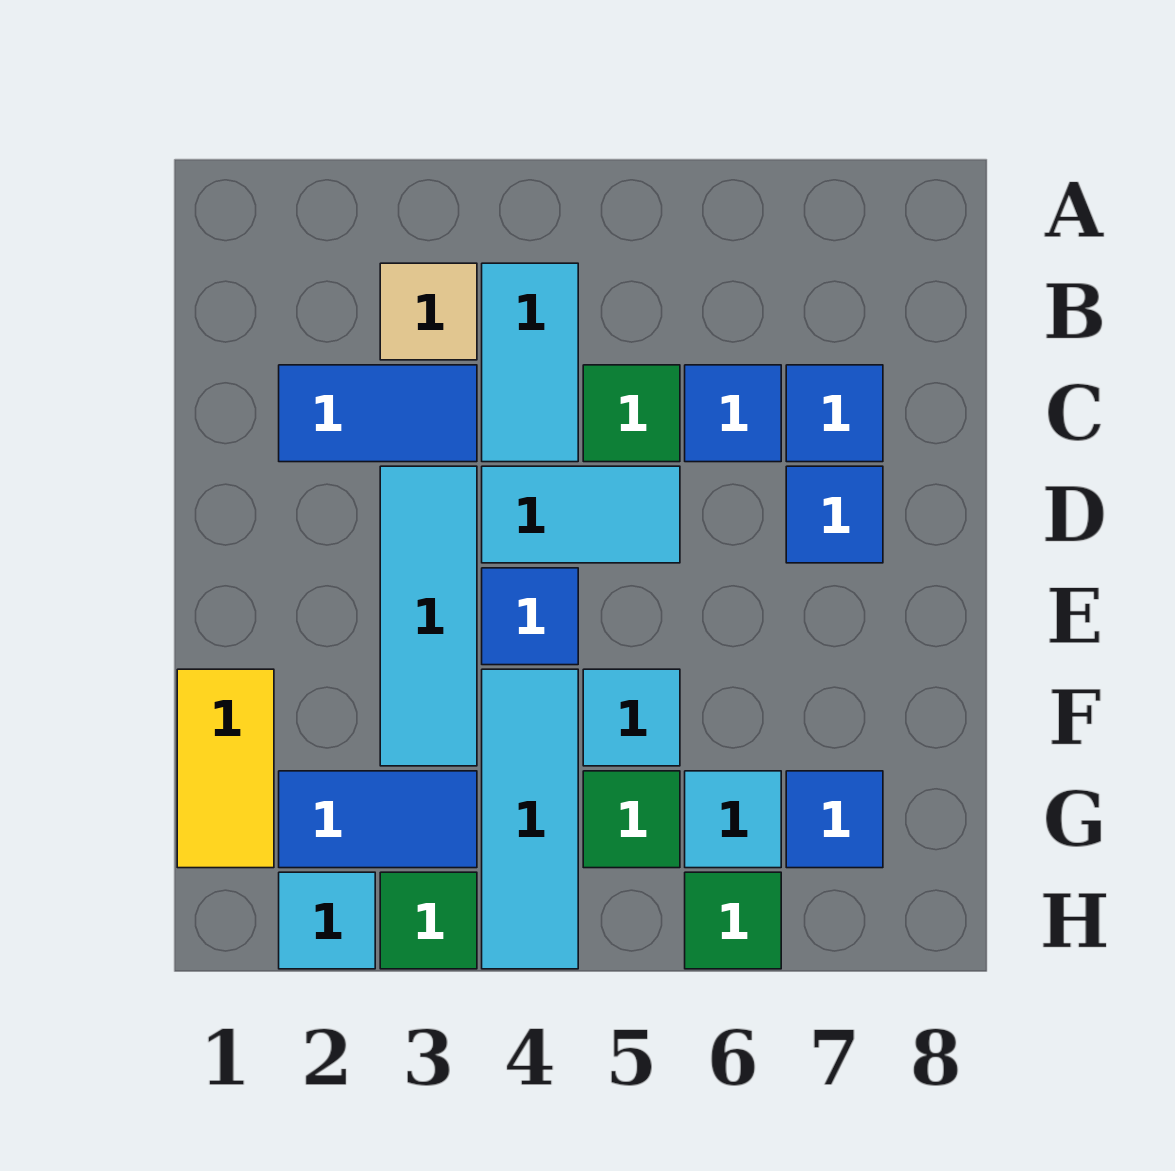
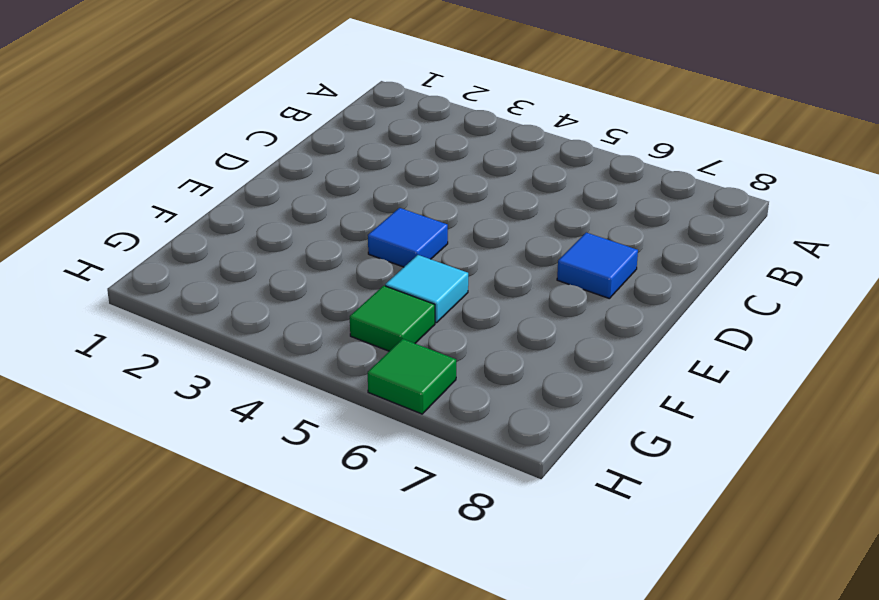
none -> tan tile B3 level 1
none -> cyan tile B4:C4 level 1
none -> blue tile C2:C3 level 1

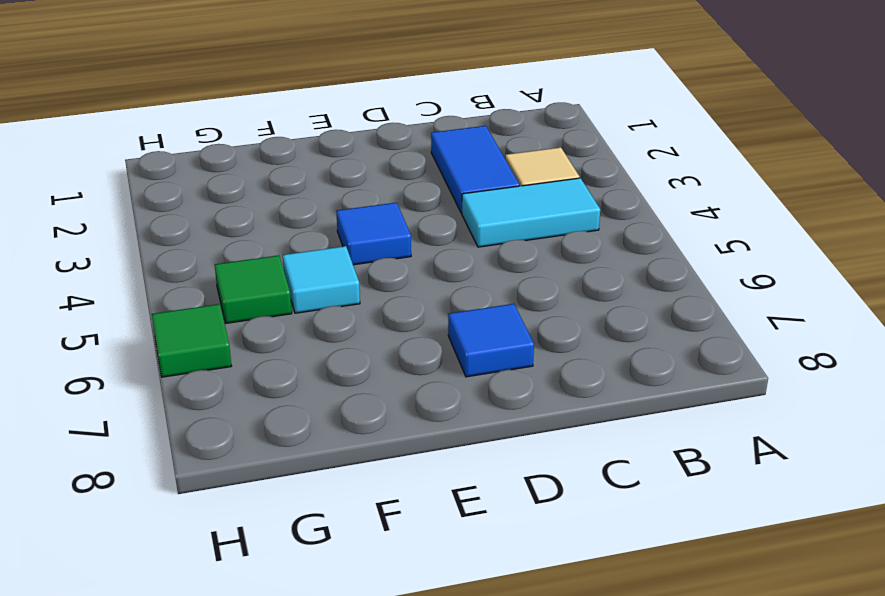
none -> green tile C5 level 1
none -> blue tile C6 level 1
none -> blue tile C7 level 1

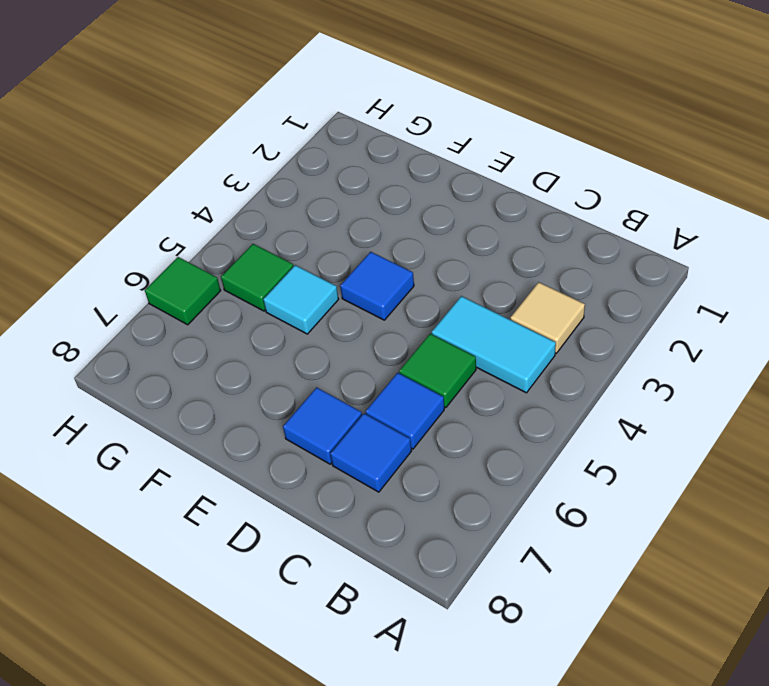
none -> blue tile C2:C3 level 1
none -> cyan tile D3:F3 level 1
none -> cyan tile D4:D5 level 1

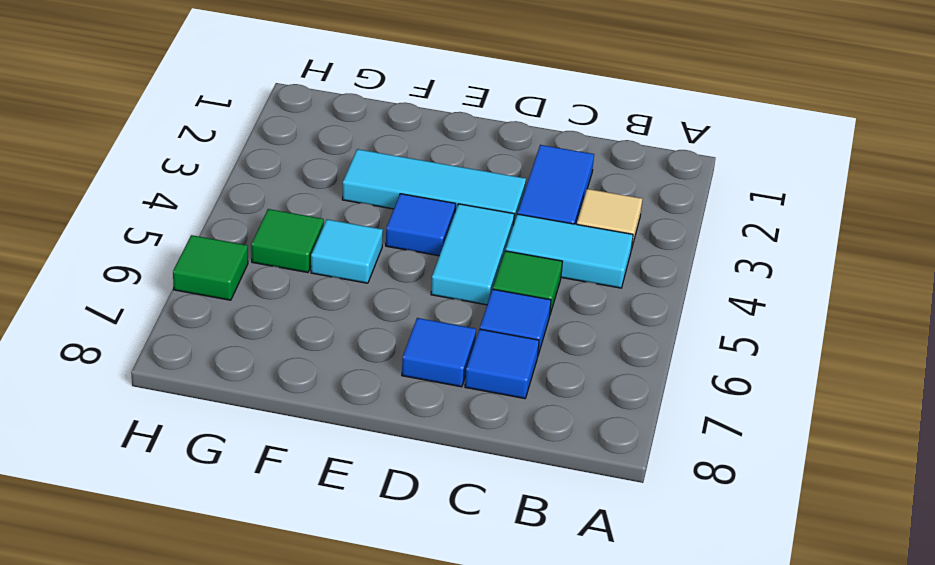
none -> yellow tile F1:G1 level 1
none -> cyan tile F4:H4 level 1
none -> blue tile G2:G3 level 1

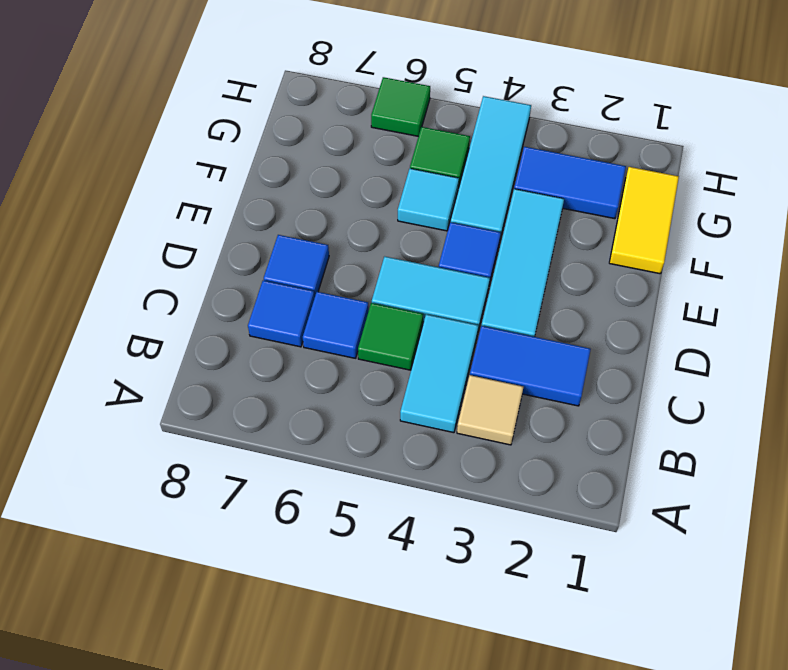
none -> cyan tile G6 level 1
none -> blue tile G7 level 1
none -> cyan tile H2 level 1

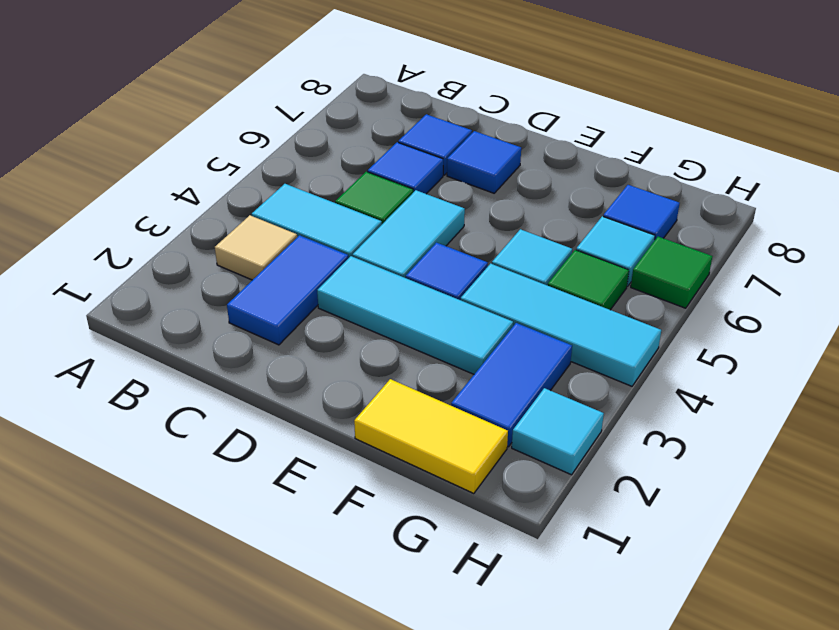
none -> green tile H3 level 1

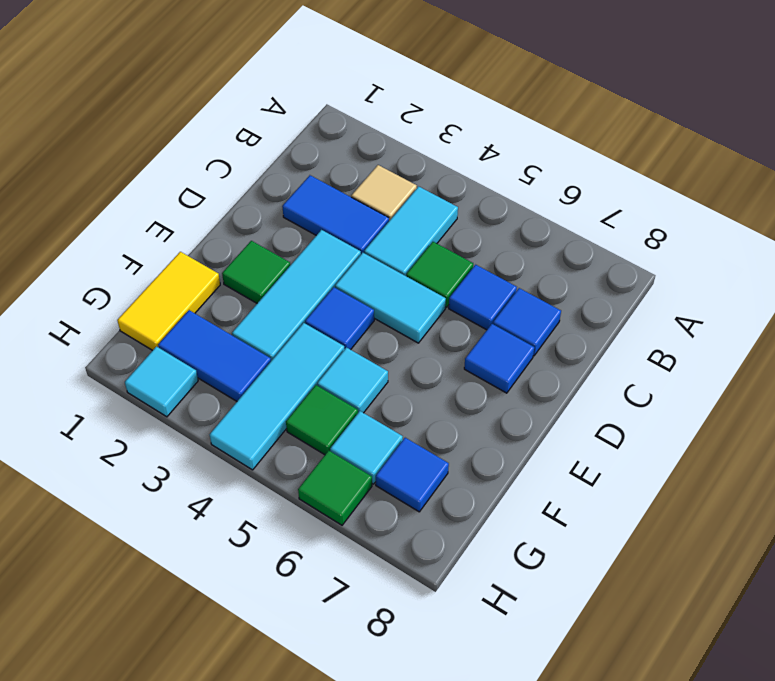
green tile E2 level 1 -> green tile H3 level 1

